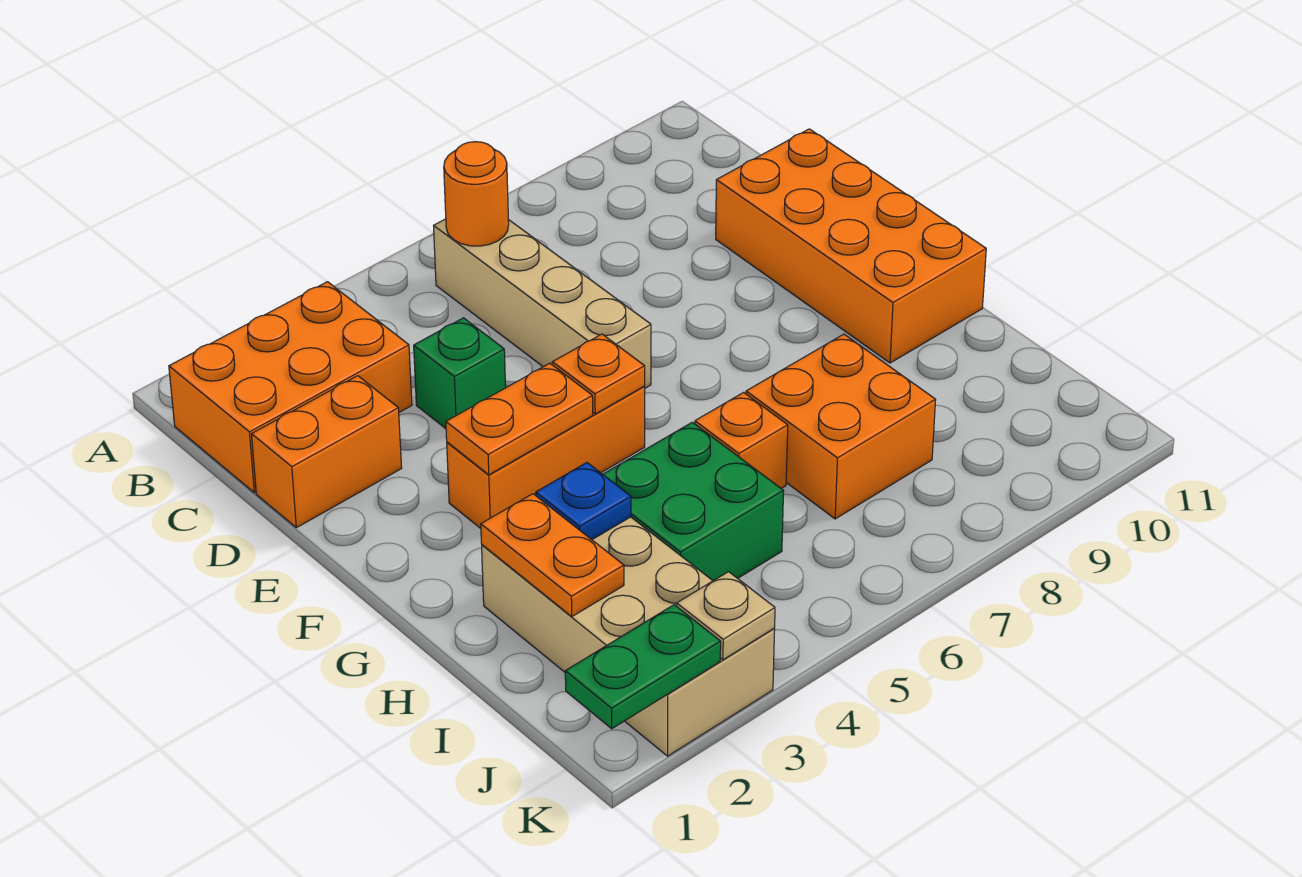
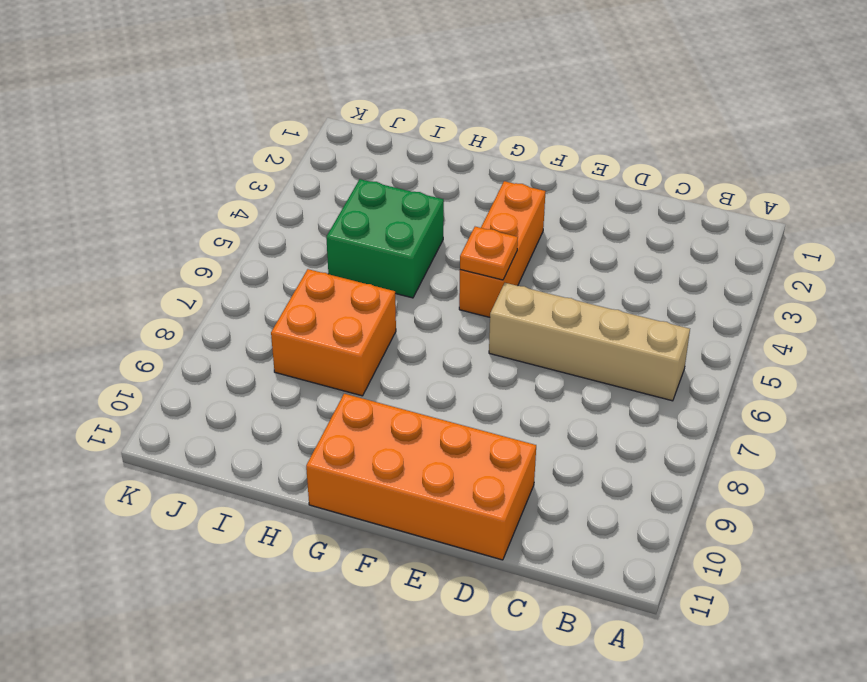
none -> orange brick B1:C3 level 1
none -> orange brick D1:D2 level 1
none -> green brick D4 level 1

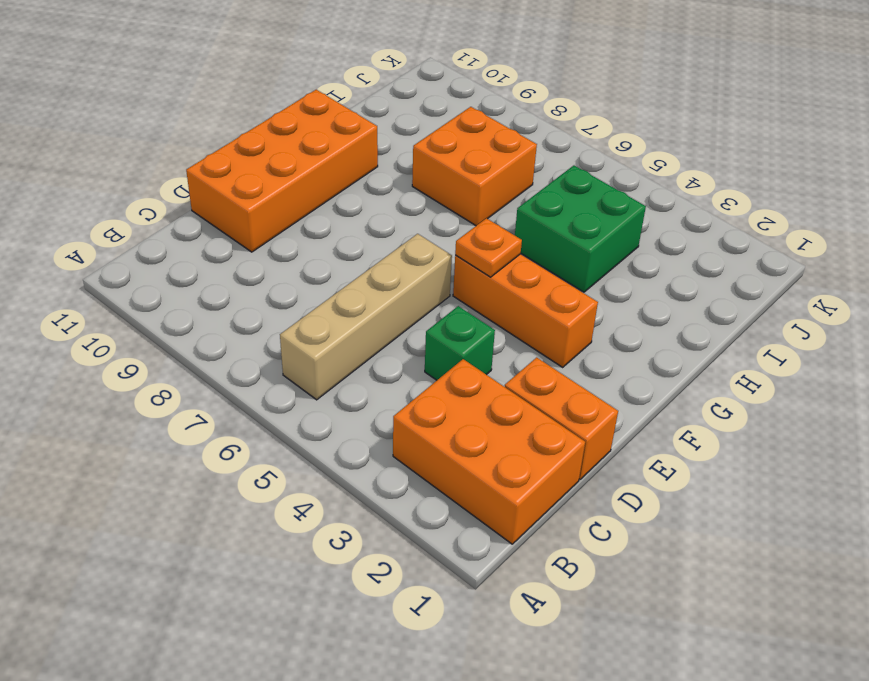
none -> tan brick H2:K3 level 1
none -> orange brick H6 level 1
none -> orange round brick B6 level 2

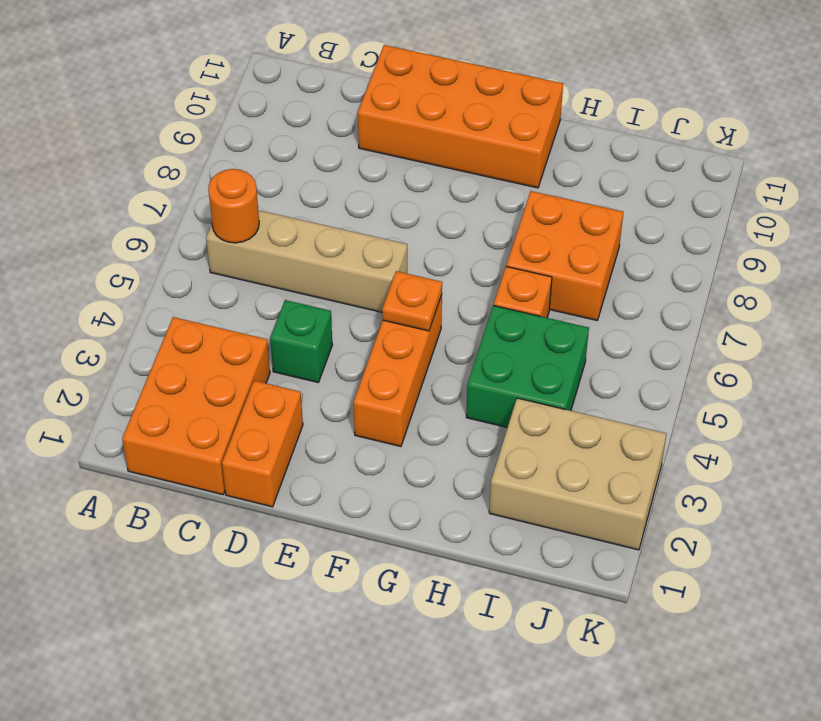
tan brick I2:K3 level 1 -> tan brick H2:K3 level 1
none -> orange plate F3:F4 level 2
none -> orange plate H2:I2 level 2
none -> blue plate H3 level 2

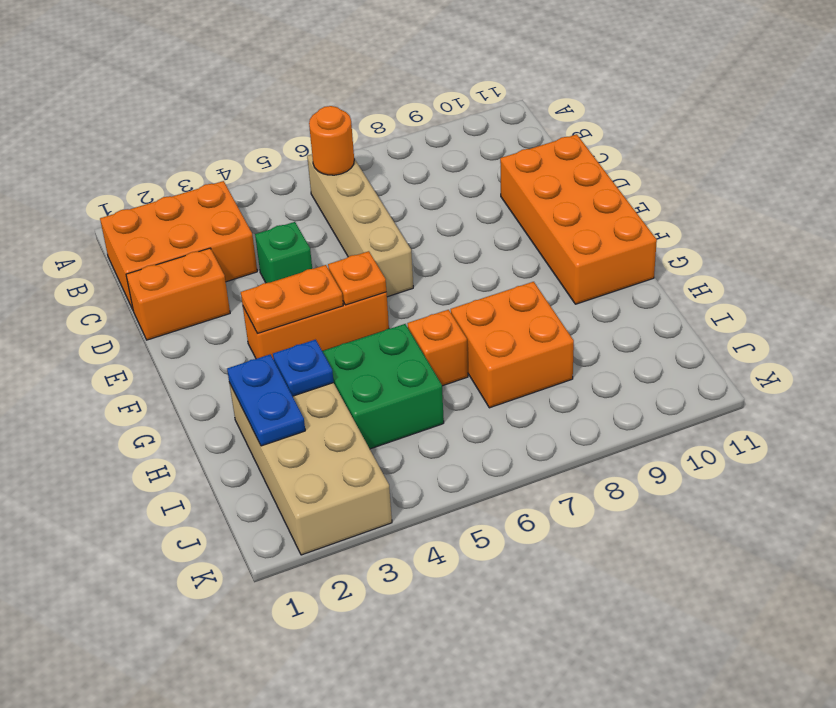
blue plate H2:I2 level 2 -> orange plate H2:I2 level 2
none -> green plate K1:K2 level 2
none -> tan plate K3 level 2

